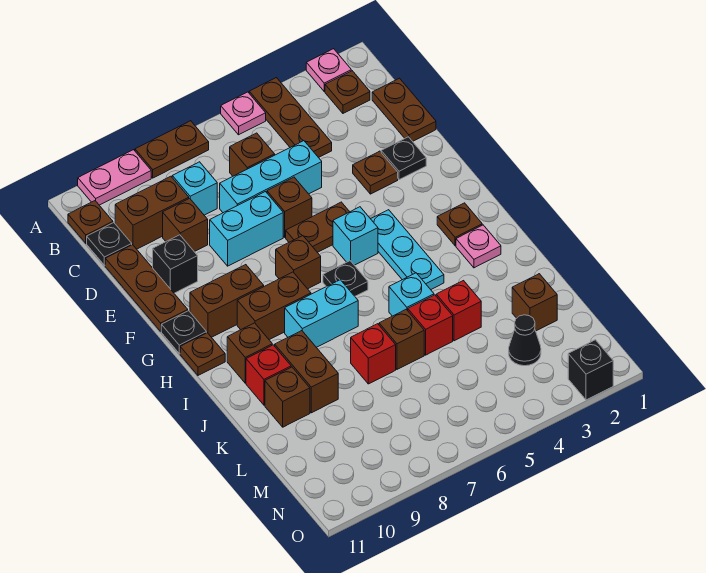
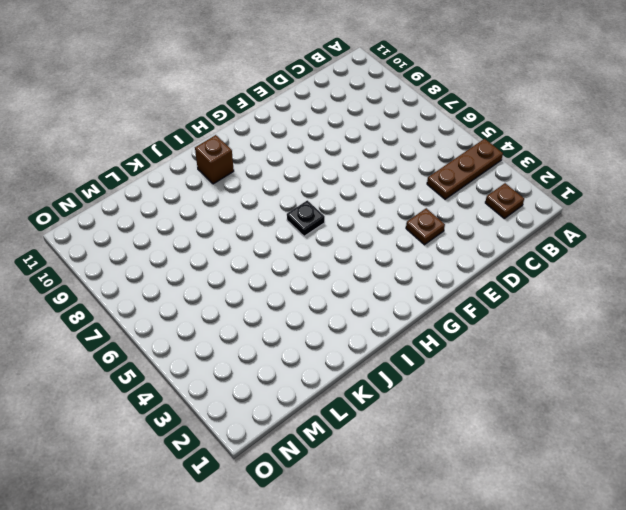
none -> pink plate A2 level 1
none -> pink plate A5 level 1
none -> brown plate A7:A8 level 1
none -> pink plate A9:A10 level 1

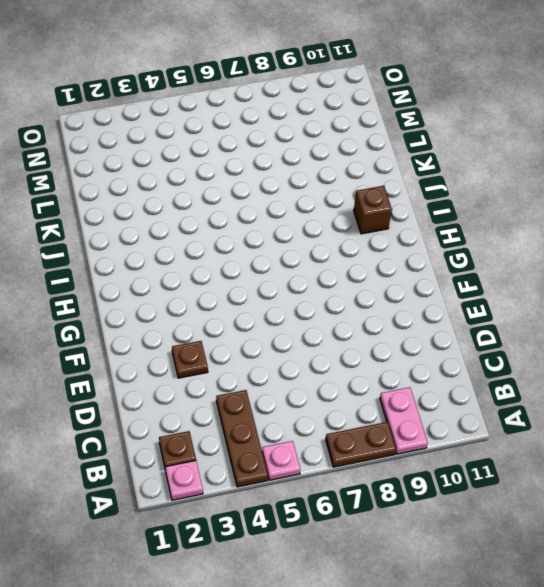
pink plate A9:B9 level 1 -> pink plate A9:A10 level 1
none -> brown plate B11 level 1
none -> brown plate C1:D1 level 1
none -> brown brick C6 level 1
none -> cyan brick C8 level 1

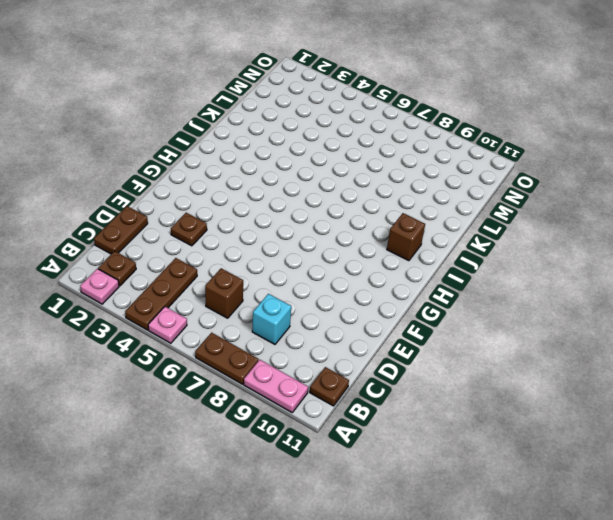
none -> brown brick C9:C10 level 1
none -> black plate C11 level 1
none -> cyan brick D5:D7 level 1
none -> brown brick D9 level 1

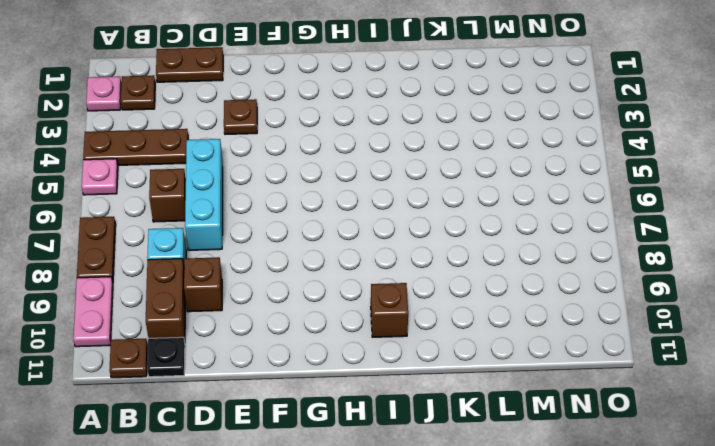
none -> brown plate D11:F11 level 1
none -> black plate E2 level 1
none -> brown brick E6 level 1
none -> cyan brick E7:E8 level 1

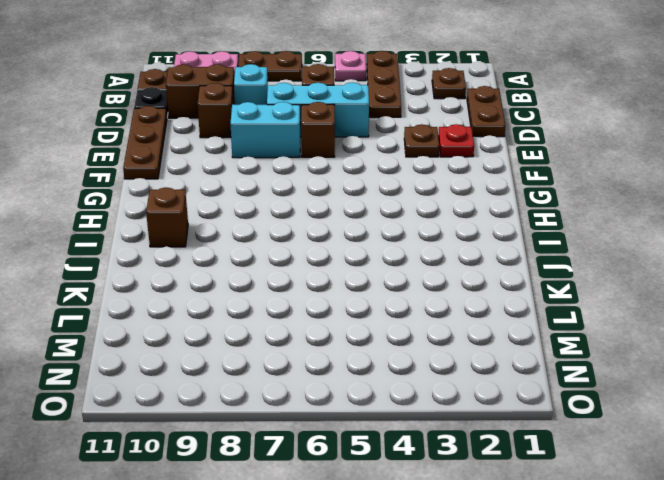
red plate E2 level 1 -> black plate E2 level 1
none -> pink plate A2 level 1
none -> black brick E10 level 1
none -> brown plate F5:F6 level 1
none -> cyan plate G4:I4 level 1

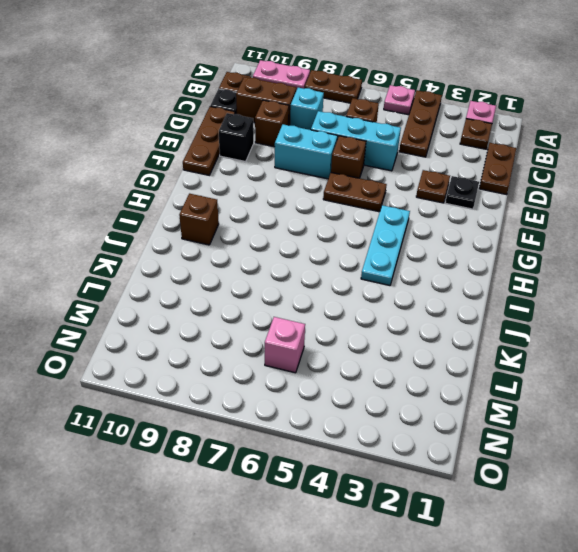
pink brick M6 level 1 -> none
none -> cyan brick G5 level 1
none -> brown brick G7 level 1
none -> brown brick G9:G10 level 1
none -> black plate G11 level 1

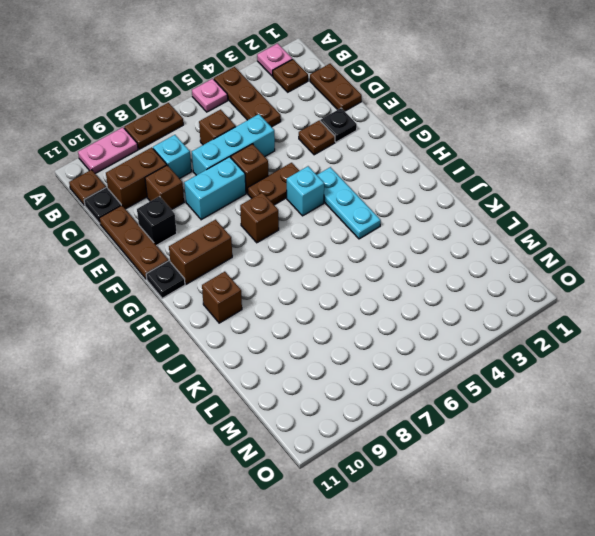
none -> brown plate H2 level 1
none -> black plate H6 level 1
none -> brown brick H8:H9 level 1
none -> brown plate H11 level 1

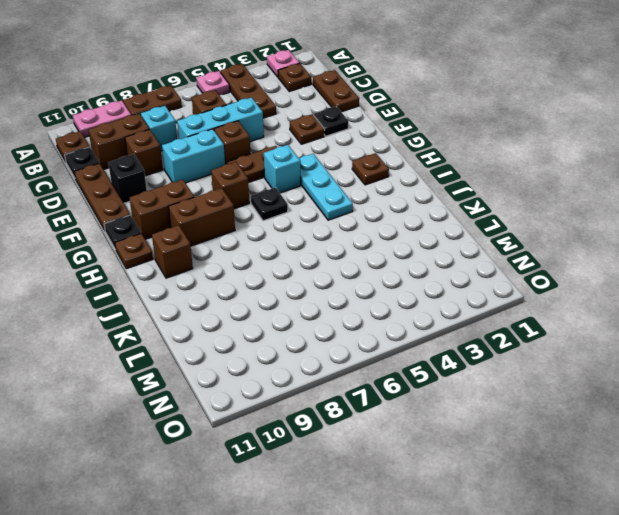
none -> pink plate I2 level 1
none -> cyan brick I7:I8 level 1
none -> cyan brick J5 level 1
none -> brown brick J9:K9 level 1

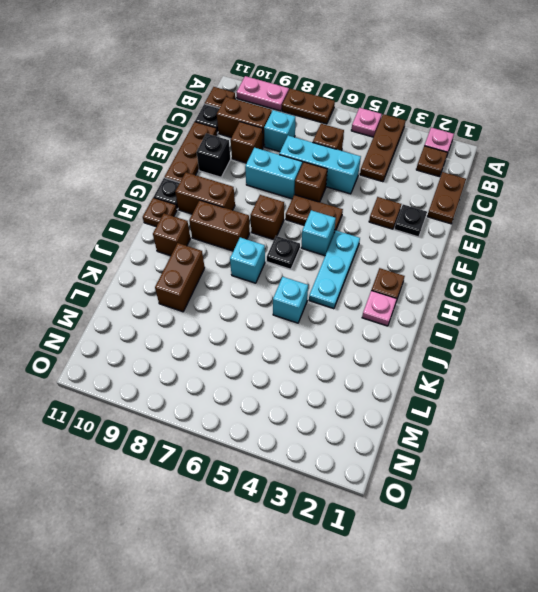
cyan brick I7 level 1 -> cyan brick I7:I8 level 1
none -> red brick J10 level 1
none -> red brick K4 level 1
none -> red brick K5 level 1
none -> brown brick K6 level 1

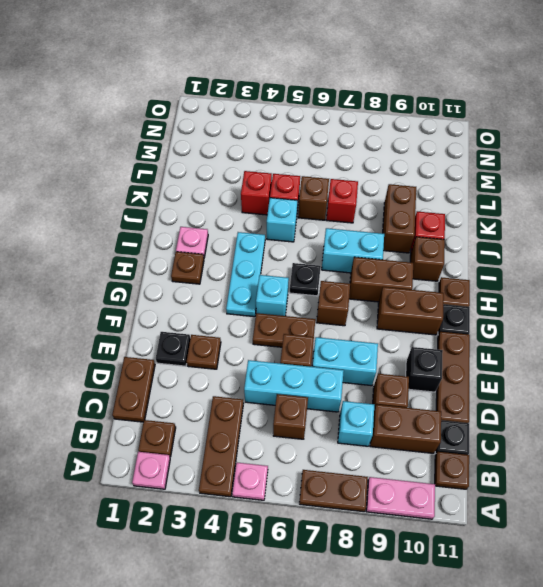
none -> brown brick K10 level 1
none -> brown brick L2 level 1
none -> black cone M3 level 1
none -> black brick O2 level 1

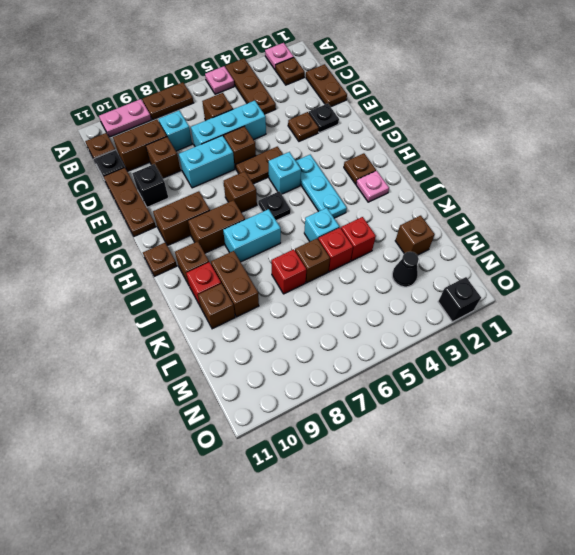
none -> black plate G11 level 1

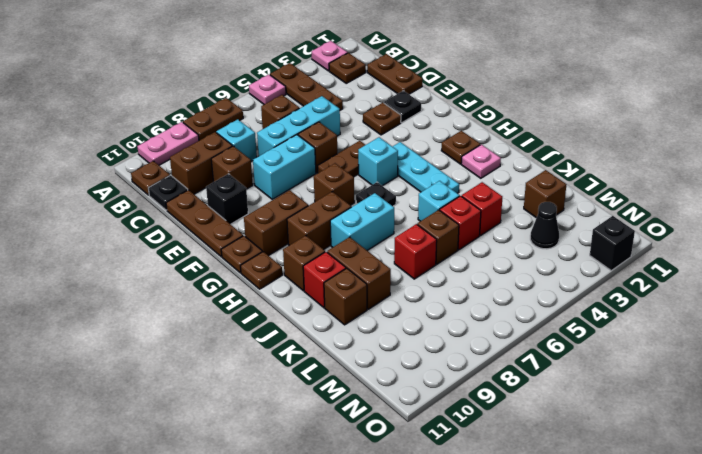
brown plate G11 level 1 -> black plate G11 level 1

